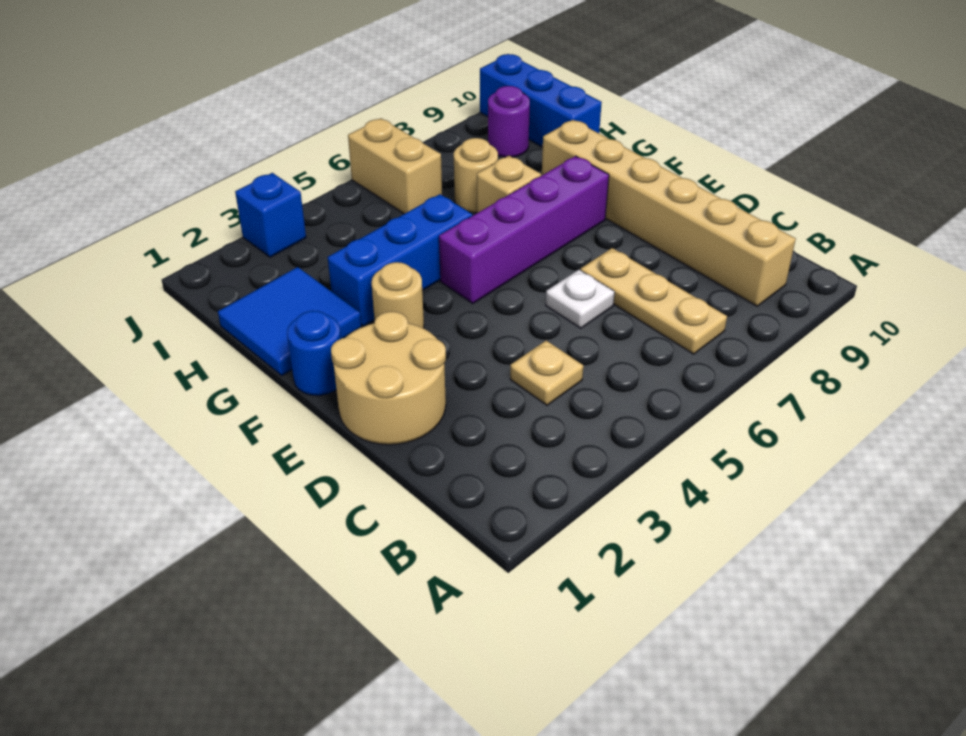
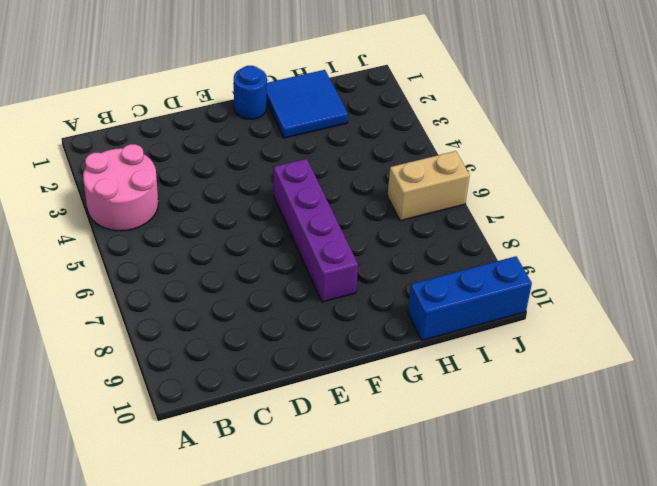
pink round brick A3:B4 level 1 -> none
none -> tan plate B7:D7 level 1
none -> tan brick B9:G9 level 1
none -> tan plate C4 level 1

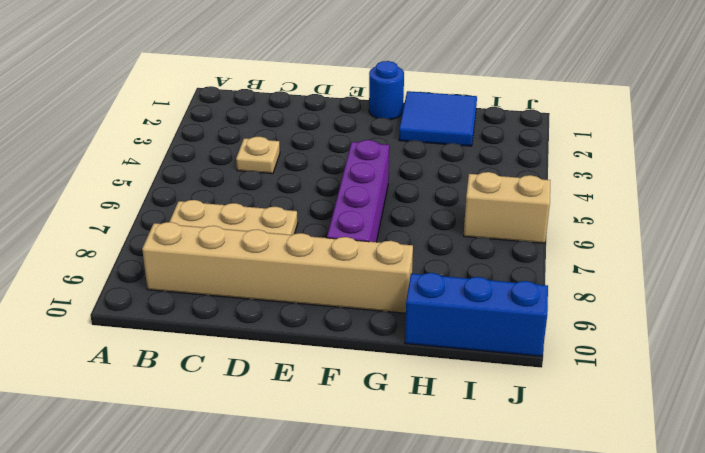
none -> tan round brick D1:E2 level 1
none -> white plate D6 level 1
none -> tan round brick F3 level 1

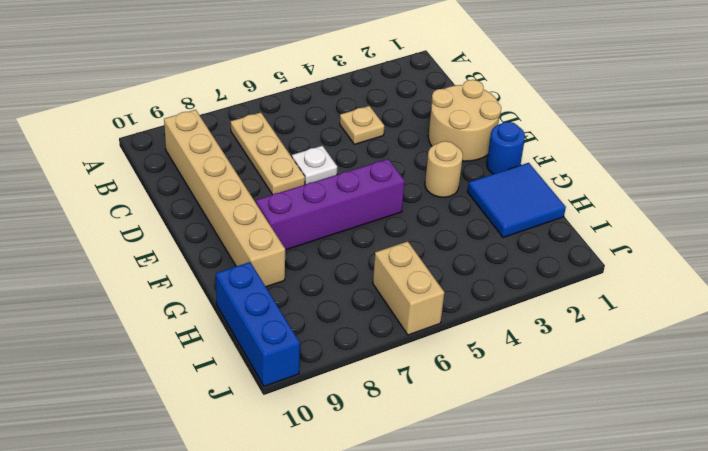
none -> blue brick G3:G5 level 1
none -> tan brick G7 level 1
none -> tan round brick H7 level 1

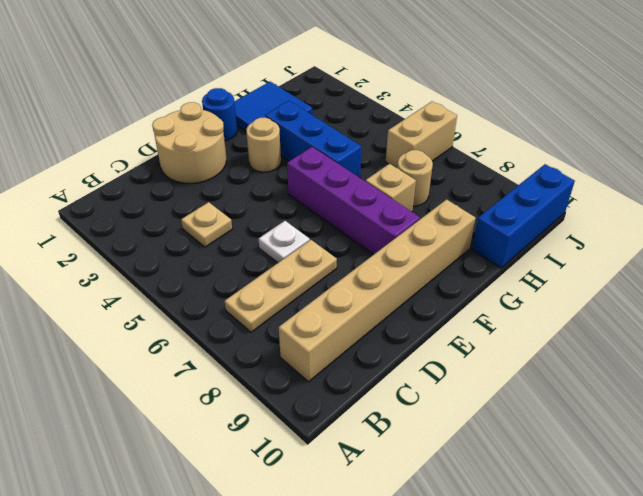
none -> purple round brick I9 level 1
none -> blue brick J3 level 1

